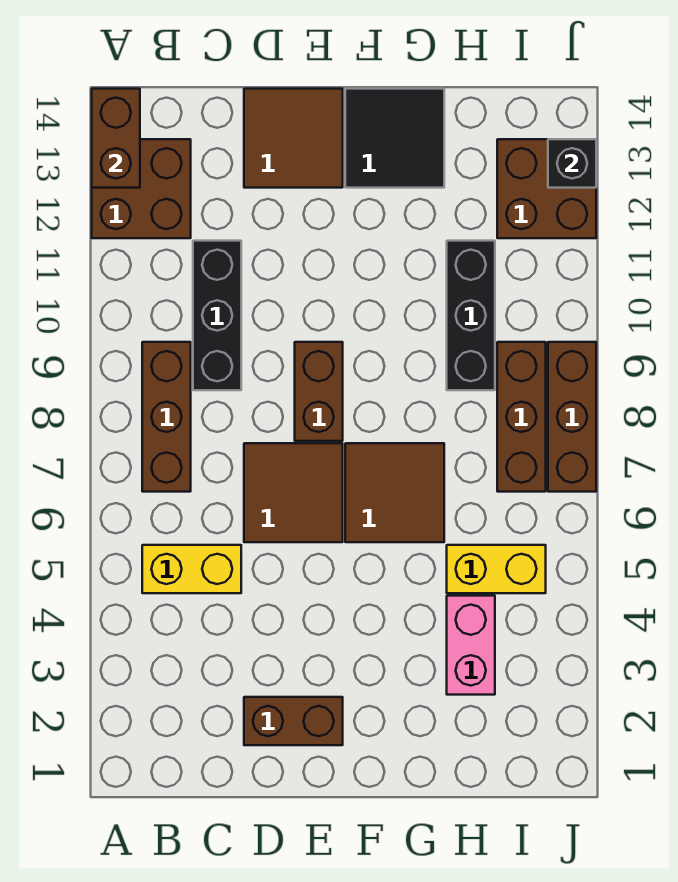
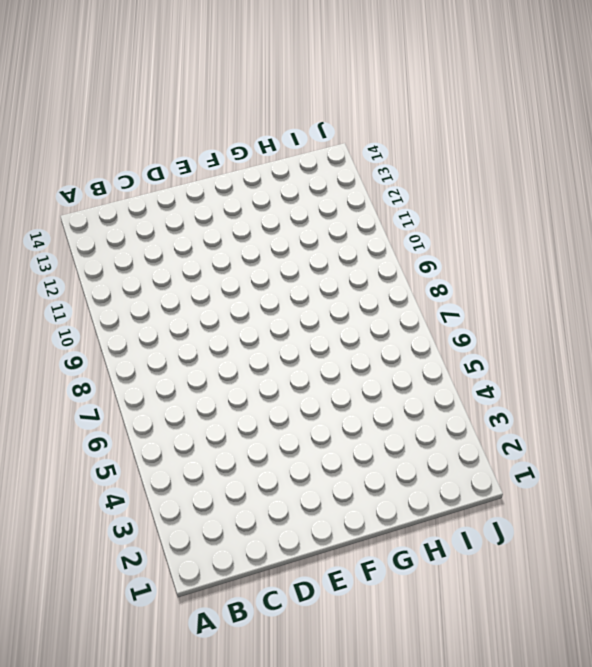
none -> brown brick A12:B13 level 1
none -> yellow brick B5:C5 level 1
none -> brown brick B7:B9 level 1

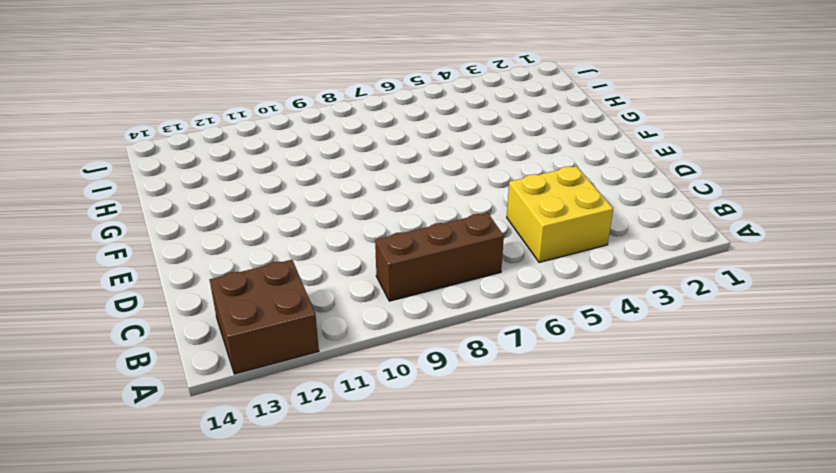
yellow brick B4:C5 level 1 -> yellow brick B5:C5 level 1
none -> black brick C9:C11 level 1
none -> brown brick D2:E2 level 1
none -> brown tile D6:E7 level 1

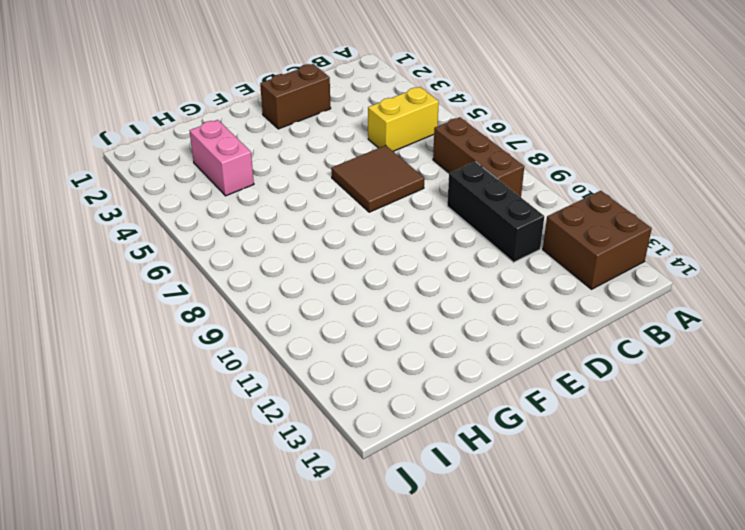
none -> brown tile D13:E14 level 1
none -> brown brick E8:E9 level 1
none -> brown tile F6:G7 level 1

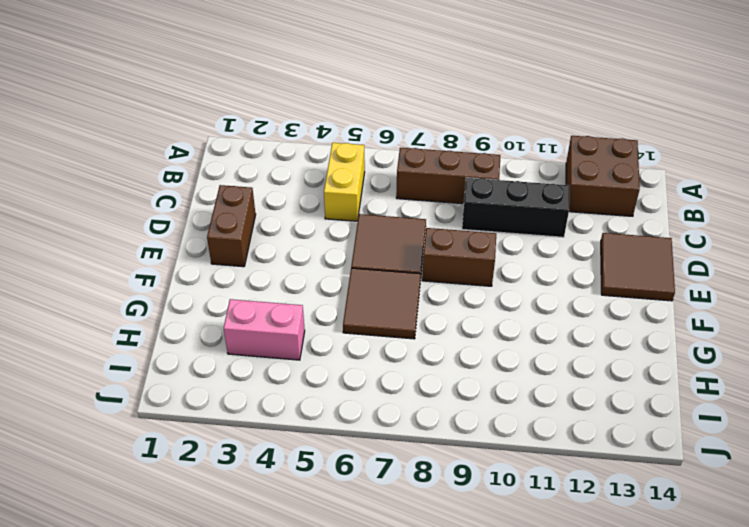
none -> black tile F13:G14 level 1
none -> yellow brick H5:I5 level 1
none -> black brick H9:H11 level 1

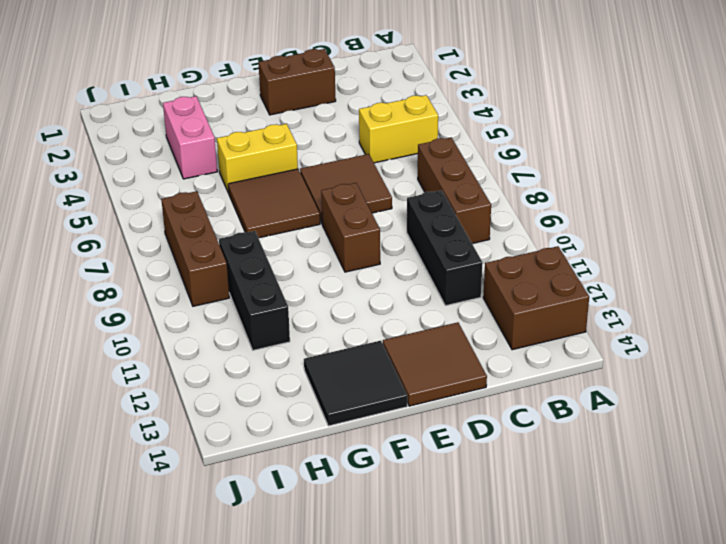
yellow brick F5:G5 level 1 -> yellow brick H5:I5 level 1
none -> brown brick I12:J13 level 1
none -> brown brick J7:J9 level 1
none -> brown brick A13:A14 level 2

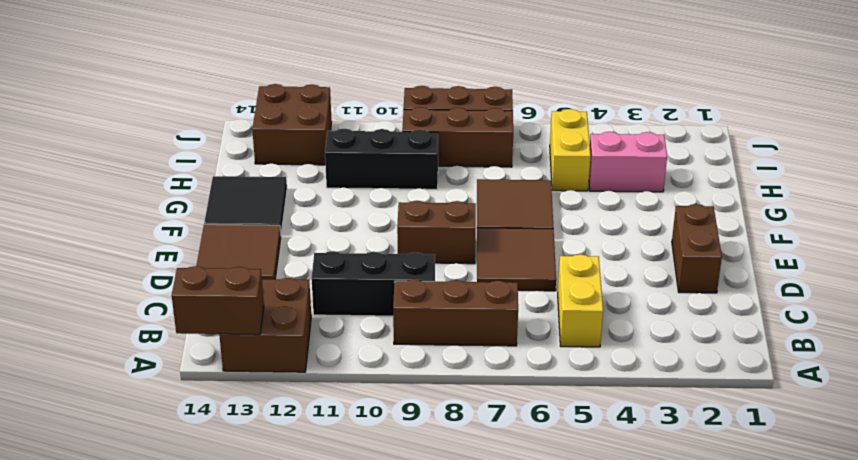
none -> black brick J13 level 2

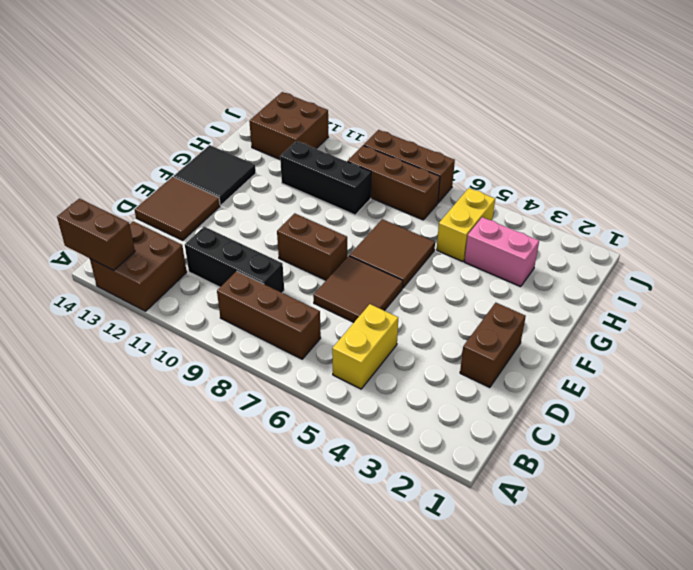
none -> black brick J13 level 2

